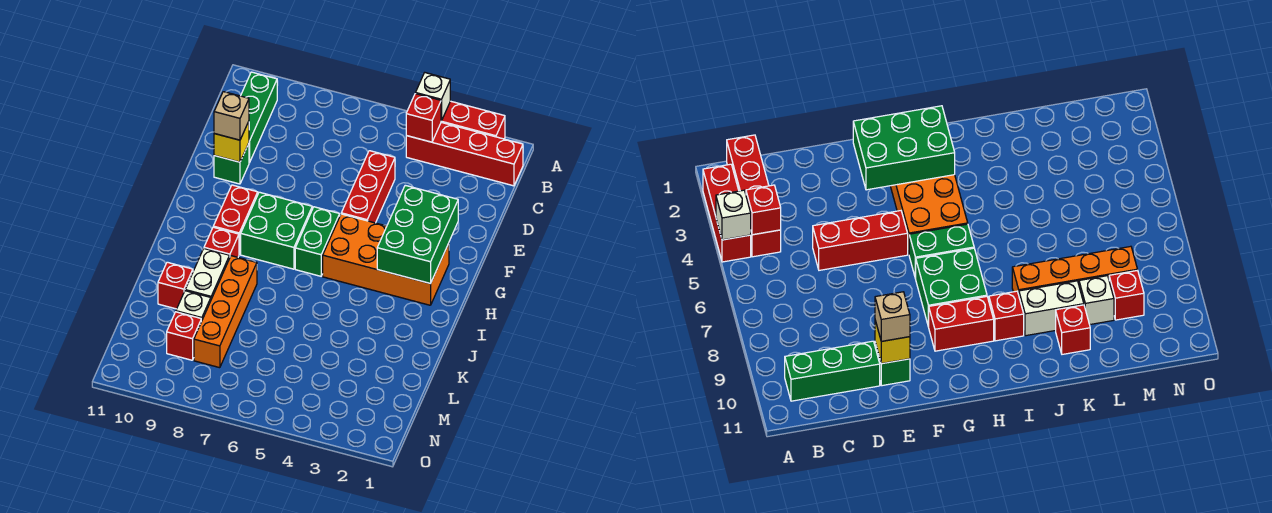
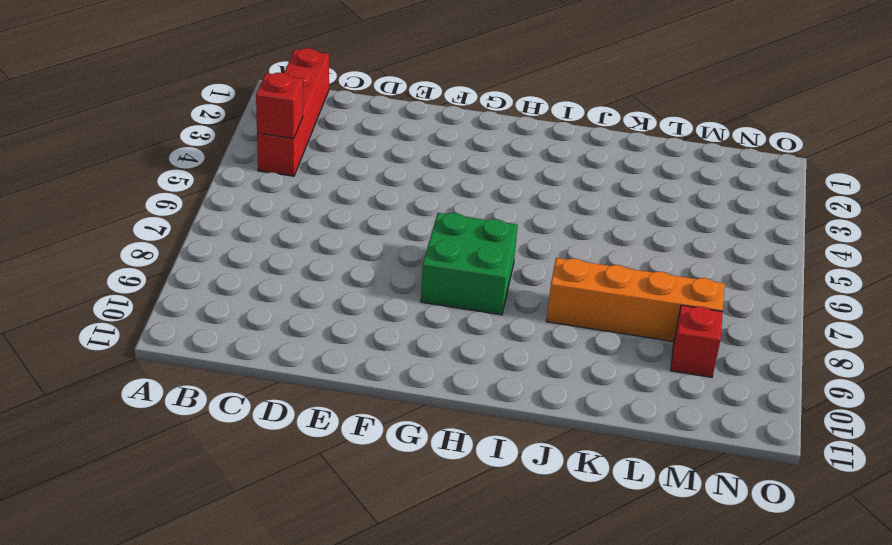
none -> red brick A2:A4 level 1
none -> green brick B10:D10 level 1
none -> red brick D5:F5 level 1

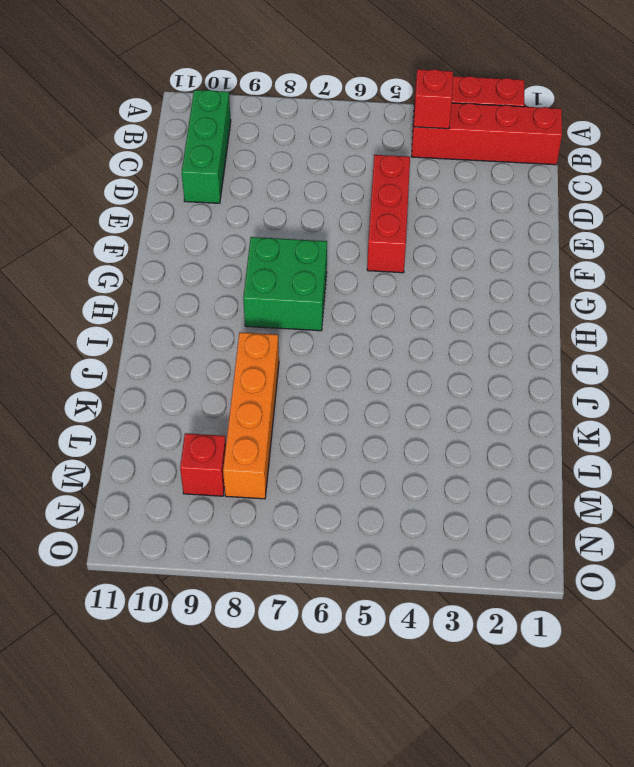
none -> green brick E10 level 1
none -> orange brick G2:H5 level 1
none -> green brick G6:H6 level 1

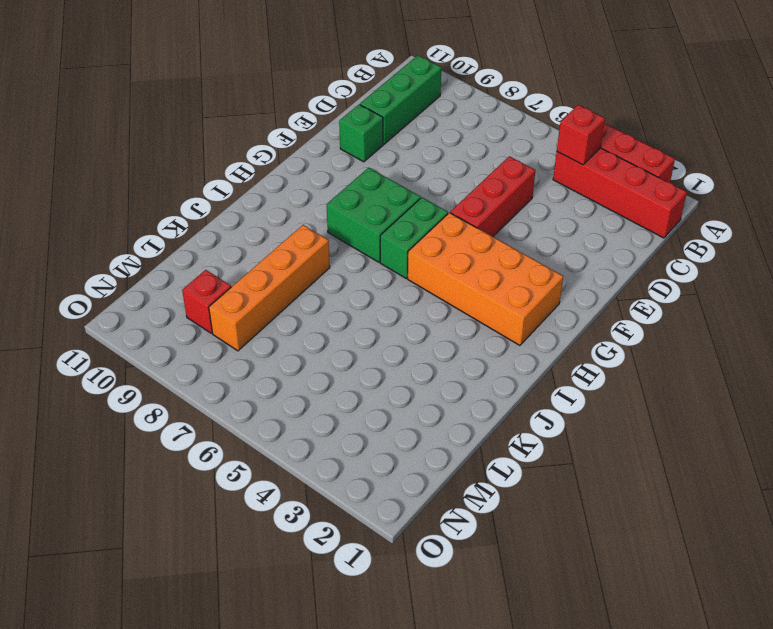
none -> red brick G9:H9 level 1
none -> red brick I9 level 1
none -> white brick J9:K9 level 1

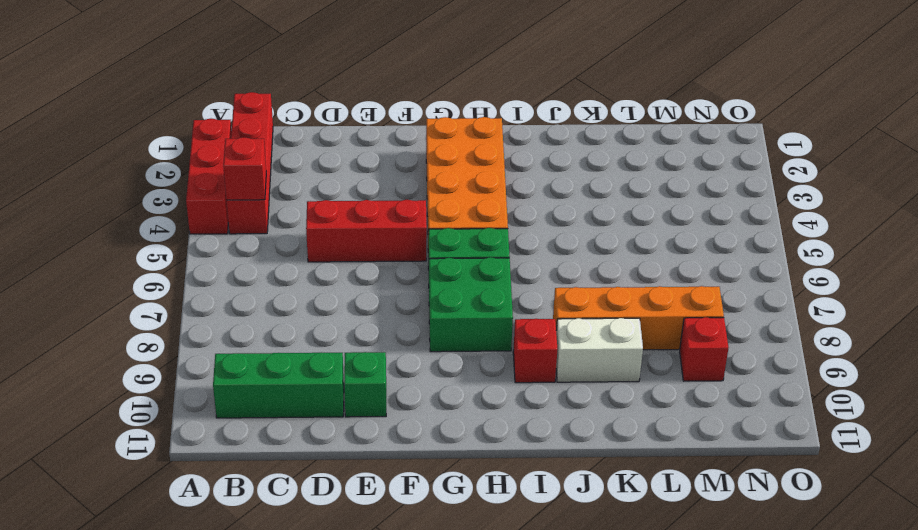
none -> red brick G9:H9 level 1
none -> red brick K10 level 1
none -> white brick L9 level 1

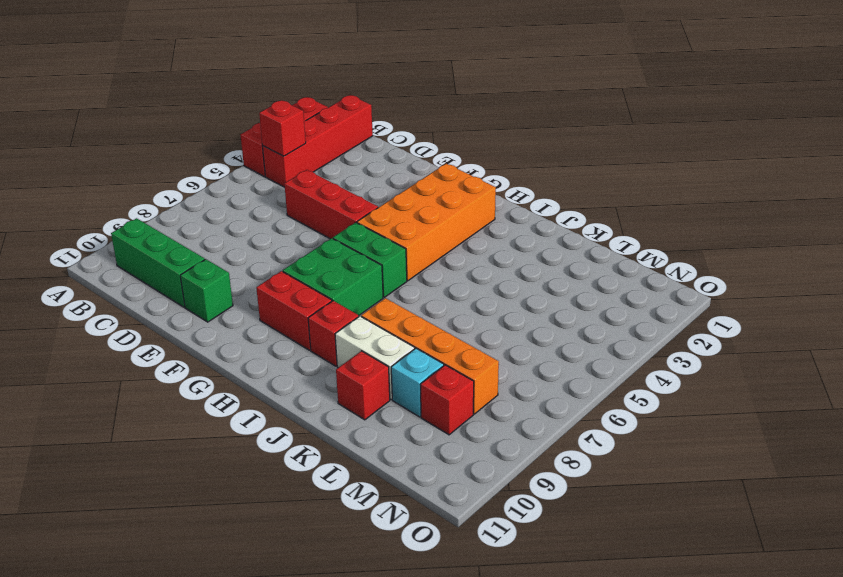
cyan brick L9 level 1 -> white brick L9 level 1
none -> white brick A4 level 2
none -> yellow brick E10 level 2
none -> green brick F2:H3 level 2

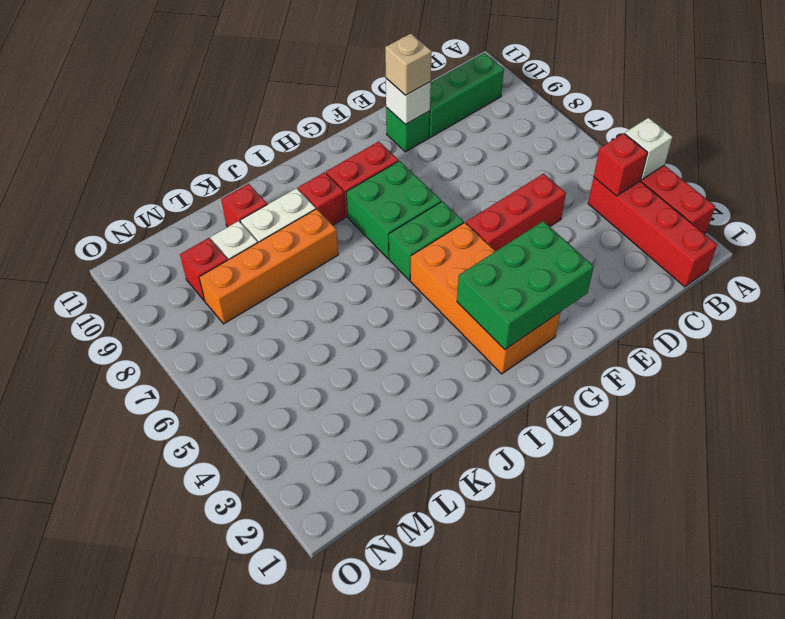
white brick E10 level 2 -> yellow brick E10 level 2

